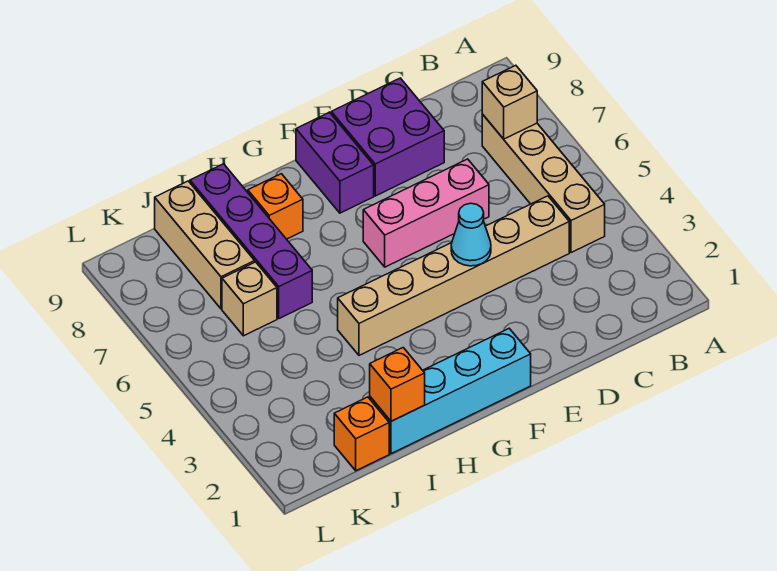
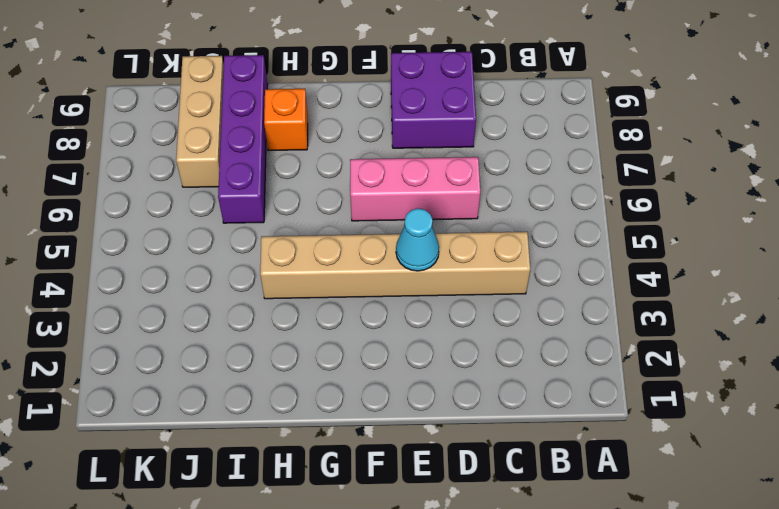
none -> tan brick B4:B7 level 1
none -> cyan brick F1:I1 level 1
none -> purple brick F8:F9 level 1

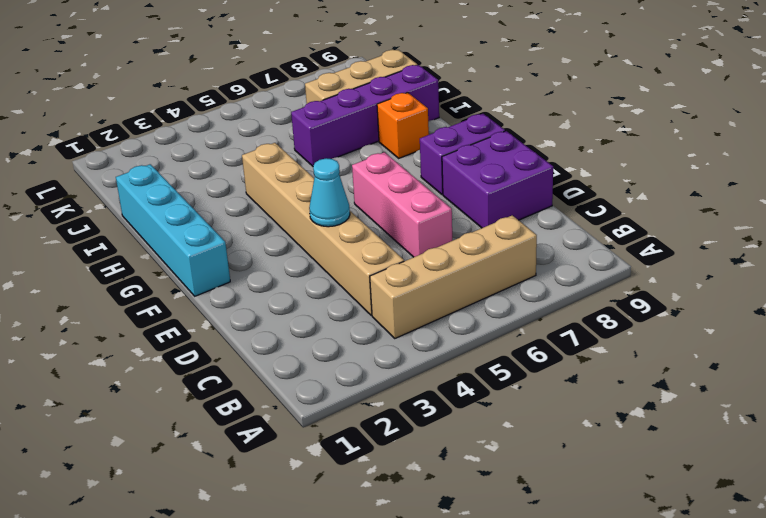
none -> orange brick J1 level 1
none -> tan brick J6 level 1
none -> tan brick B7 level 2

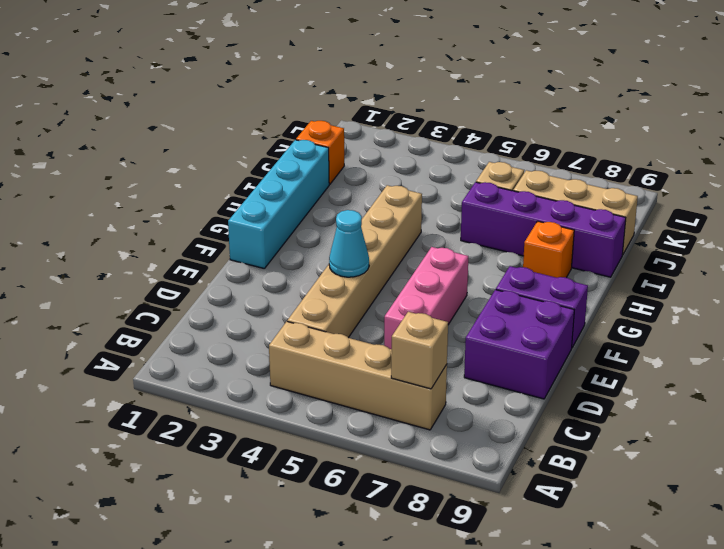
none -> orange brick I1 level 2

